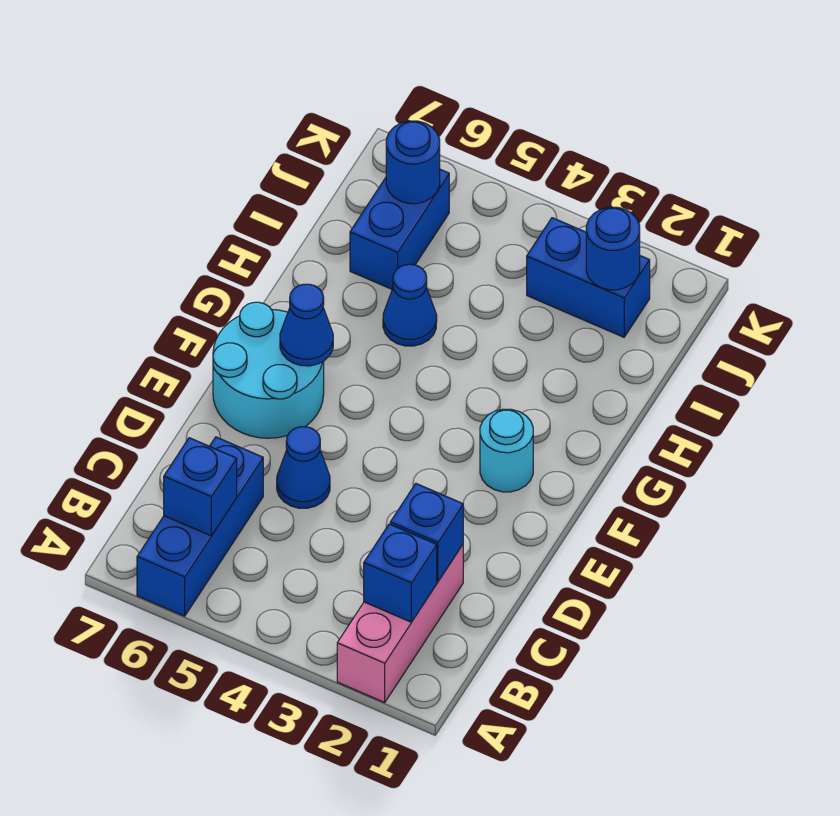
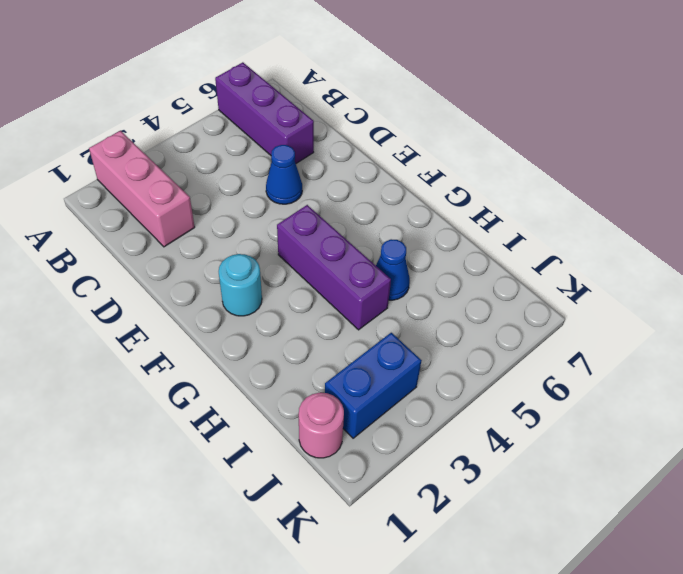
purple brick A6:C6 level 1 -> blue brick A6:C6 level 1
purple brick F4:H4 level 1 -> none
pink round brick J1 level 1 -> none
none -> cyan round brick E6:F7 level 1
none -> blue brick I6:J6 level 1
none -> blue brick B2 level 2

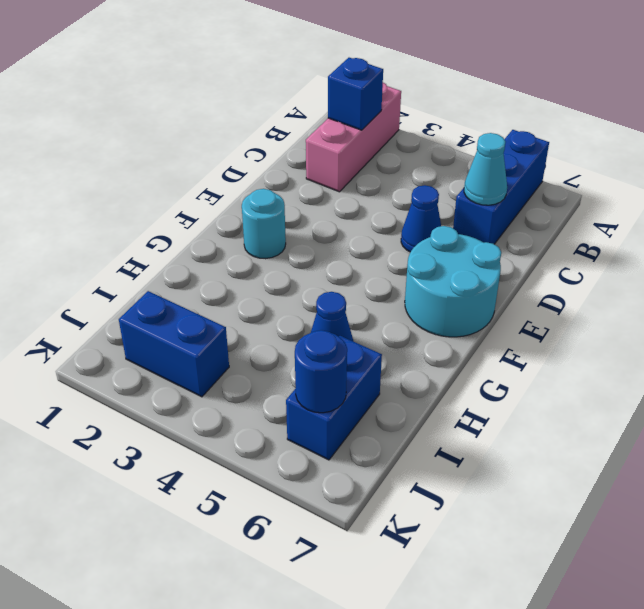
cyan cone C6 level 2 -> none
none -> blue brick B6 level 2
none -> blue brick C2 level 2
none -> blue cone F6 level 2

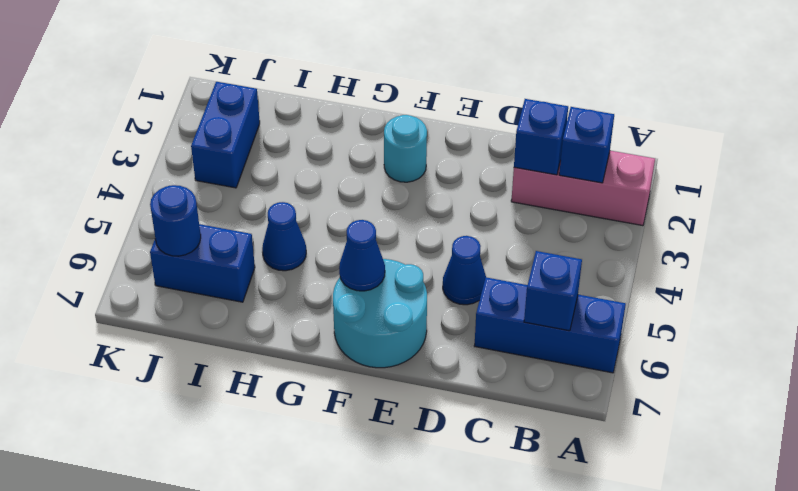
none -> blue round brick J2 level 2

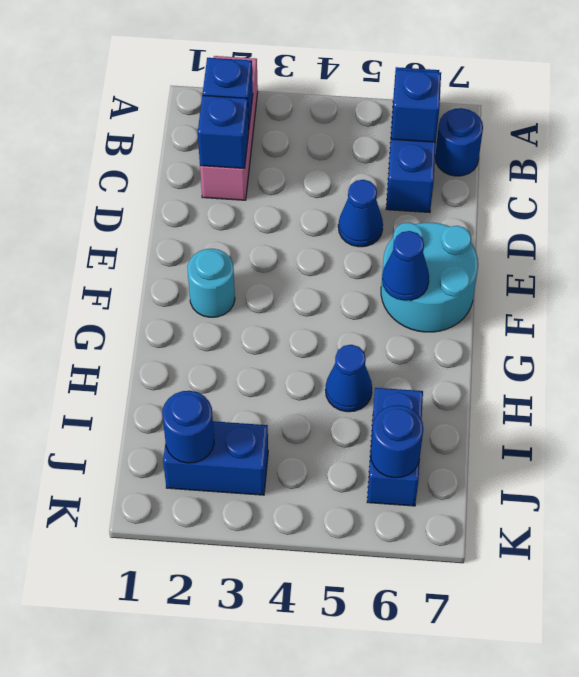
blue round brick B7 level 1 -> none

